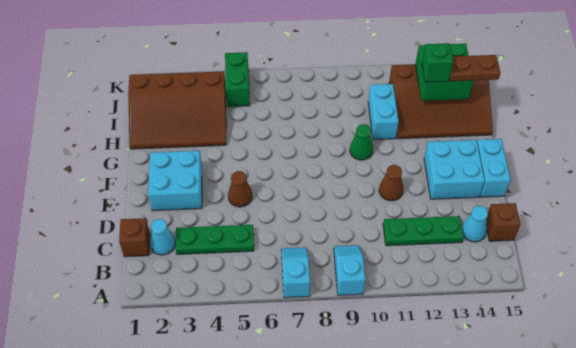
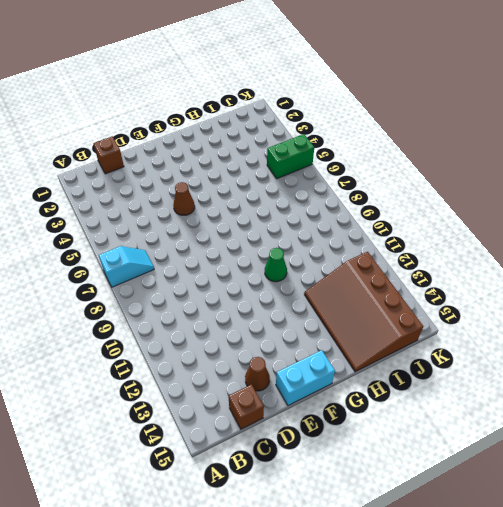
brown cone D14 level 1 -> brown cone E11 level 1
none -> cyan slope A9:B9 level 1 top A
none -> cyan cone C2 level 1
none -> green plate C3:C5 level 1

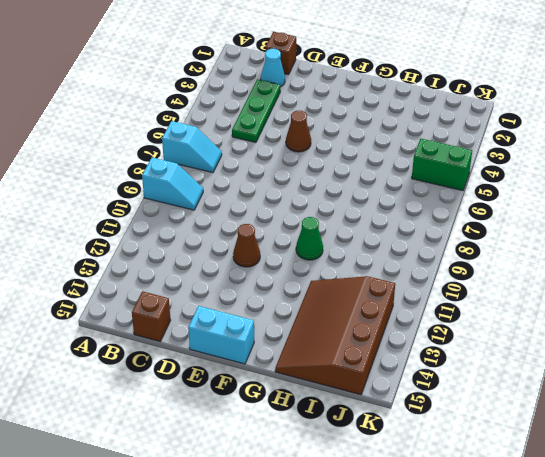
none -> green plate C11:C13 level 1
none -> cyan cone C14 level 1
none -> cyan brick E2:F3 level 1

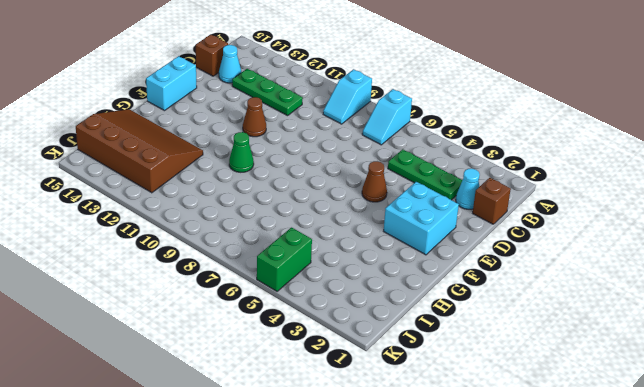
none -> cyan brick E13:F14 level 1
none -> brown slope H1:J4 level 1 top J
none -> cyan brick H11:I11 level 1

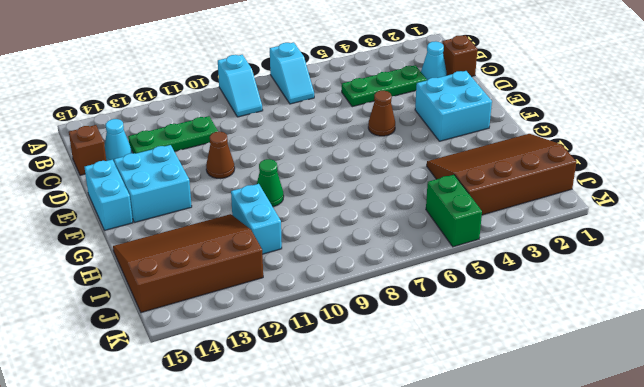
none -> green brick I13:J14 level 2
none -> green brick I13 level 3
none -> brown plate I14:I15 level 3

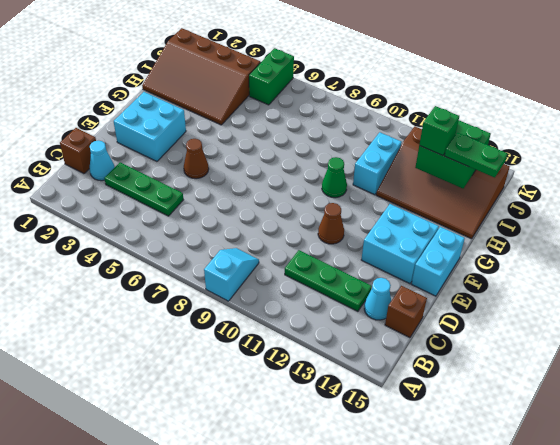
green plate I14:I15 level 3 -> brown plate I14:I15 level 3
none -> cyan slope A7:B7 level 1 top A

